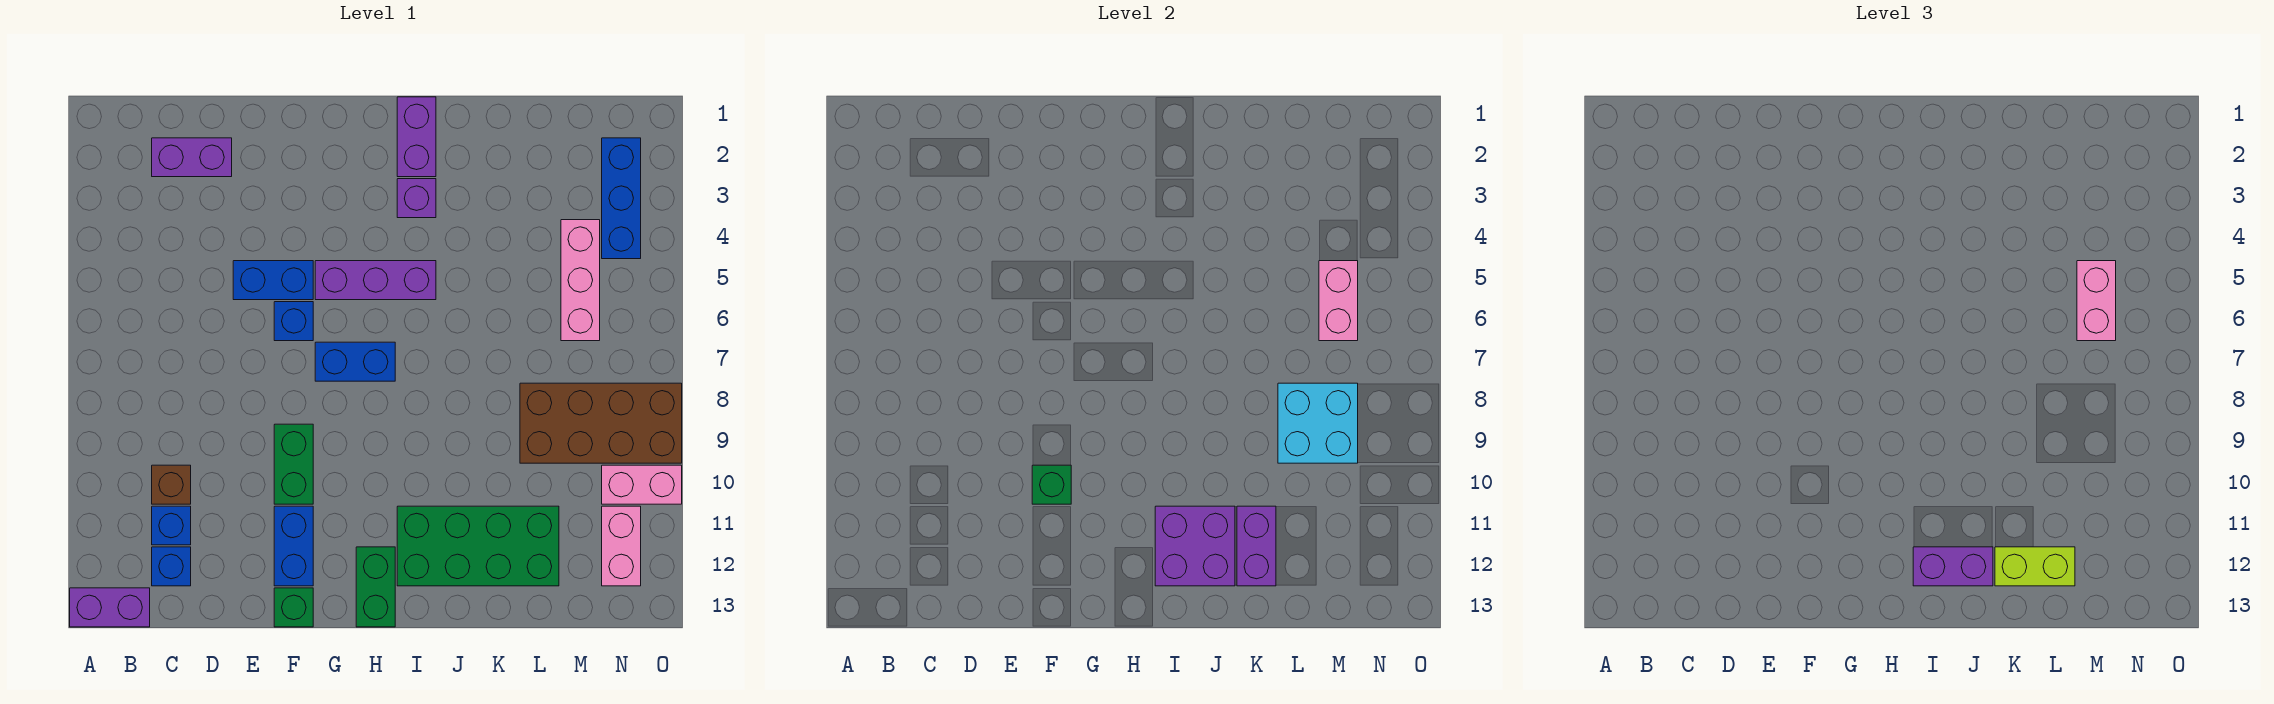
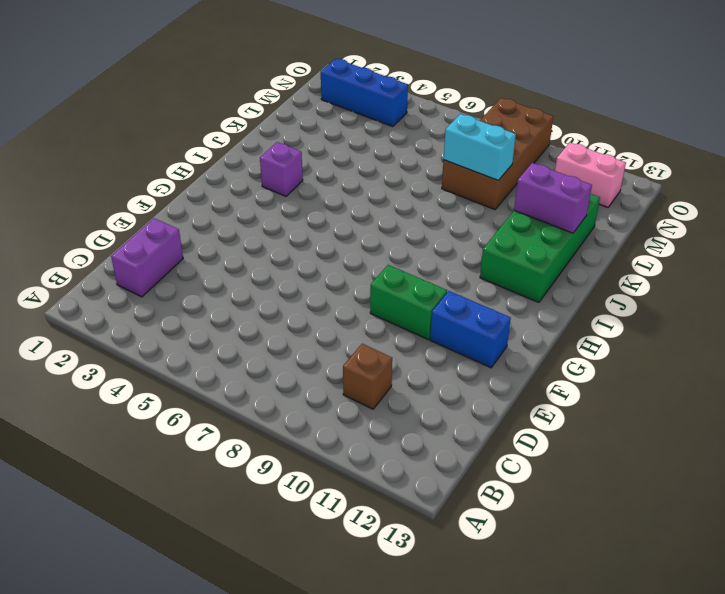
cyan brick L8:L9 level 2 -> cyan brick L8:M9 level 2
none -> purple brick A13:B13 level 1
none -> blue brick C11 level 1
none -> blue brick C12 level 1

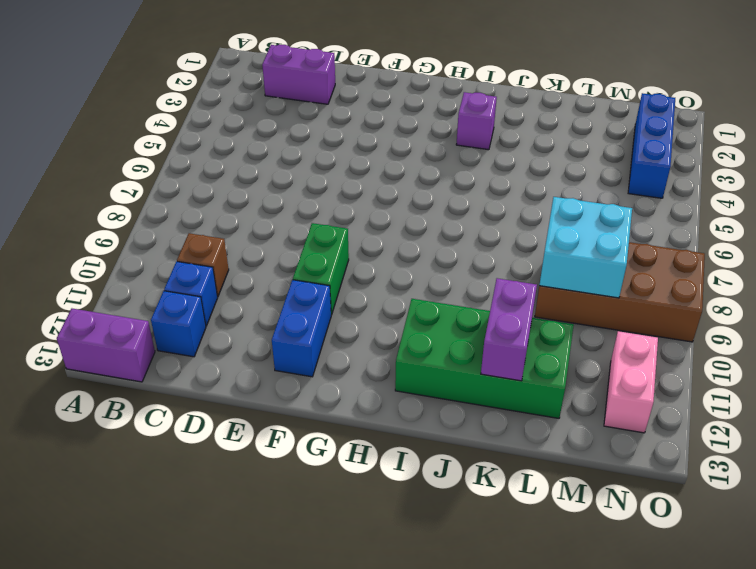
none -> blue brick E5:F5 level 1
none -> blue brick F6 level 1
none -> green brick F13 level 1

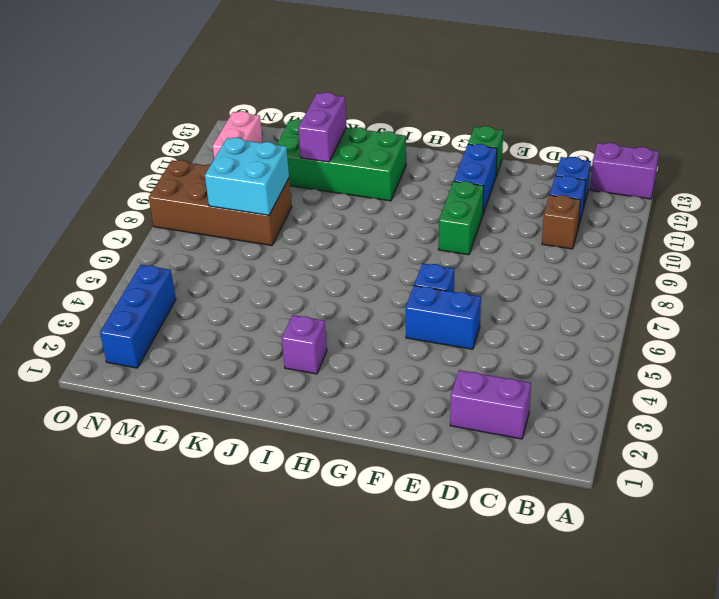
none -> purple brick G5:I5 level 1
none -> blue brick G7:H7 level 1
none -> green brick H12:H13 level 1

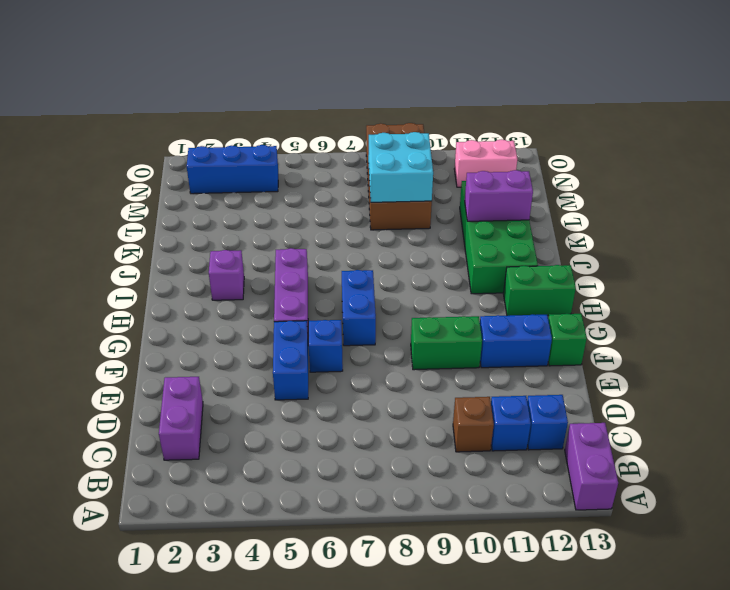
none -> purple brick I1:I2 level 1
none -> pink brick M4:M6 level 1
none -> pink brick N10:O10 level 1

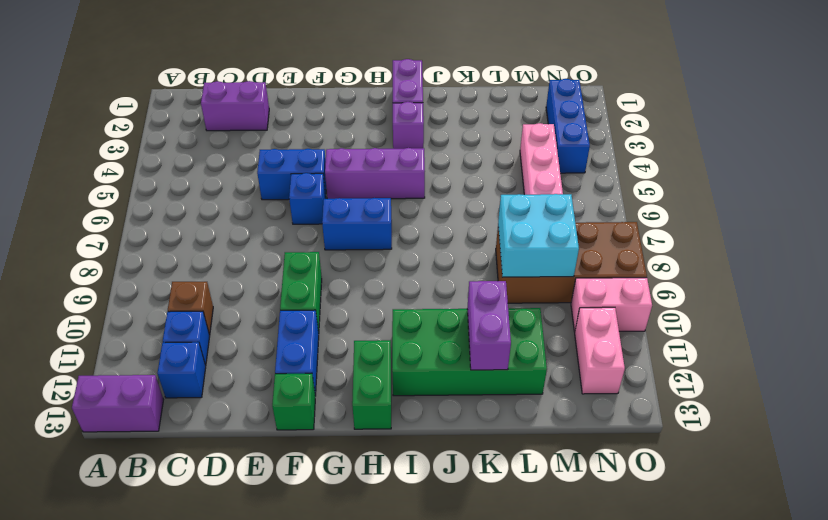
none -> green brick F10 level 2
none -> purple brick I11:J12 level 2
none -> pink brick M5:M6 level 2

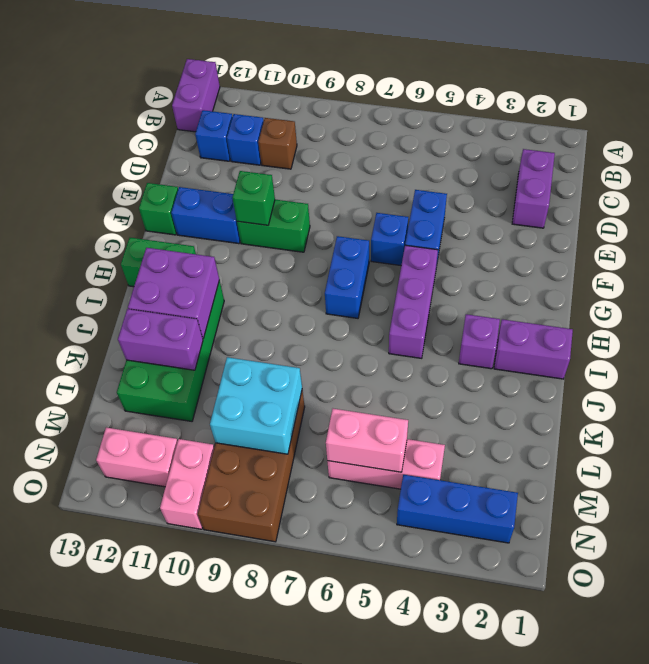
none -> purple brick I12:J12 level 3
none -> lime brick K12:L12 level 3
none -> pink brick M5:M6 level 3

